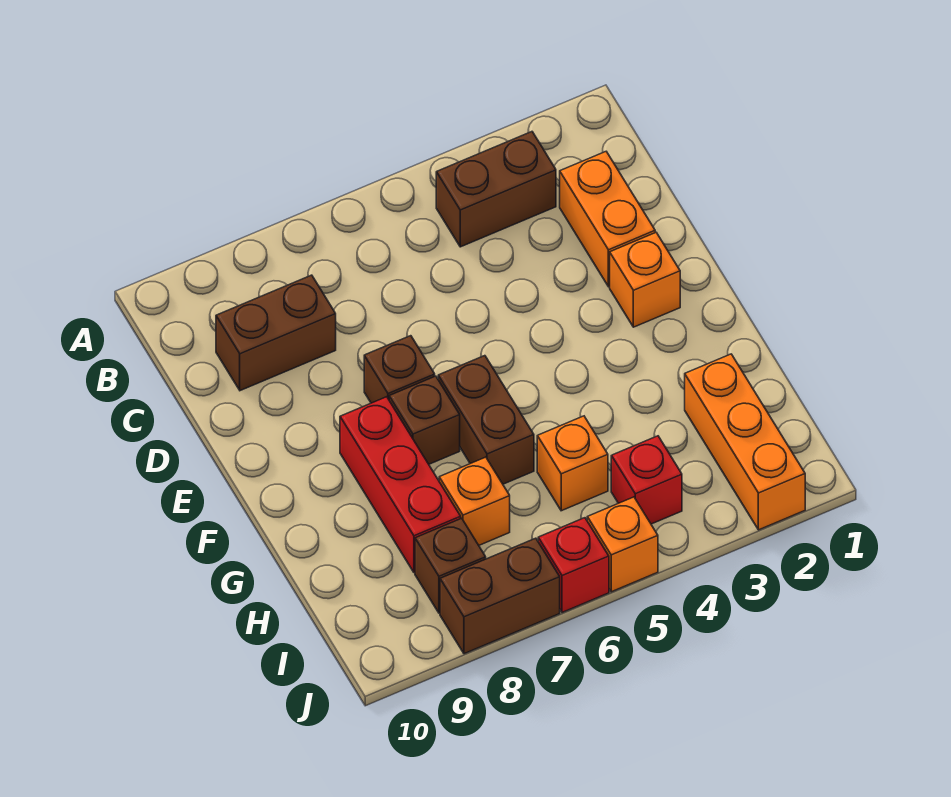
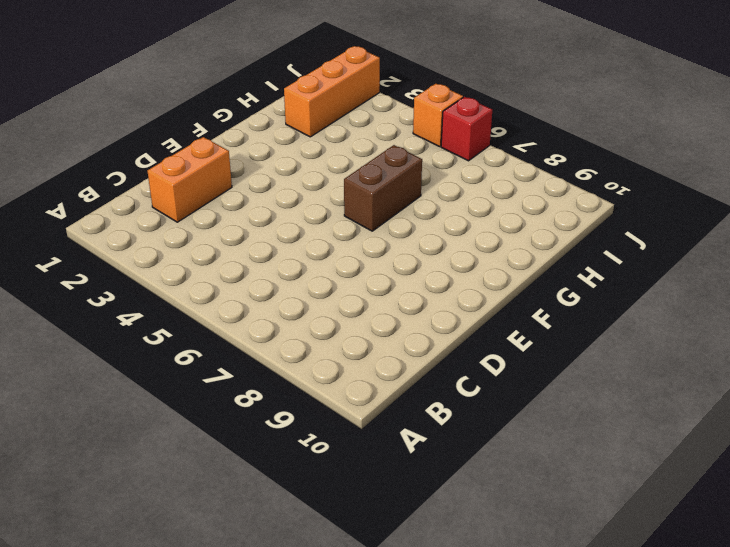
none -> brown brick B3:B4 level 1
none -> brown brick C8:C9 level 1
none -> orange brick E2 level 1

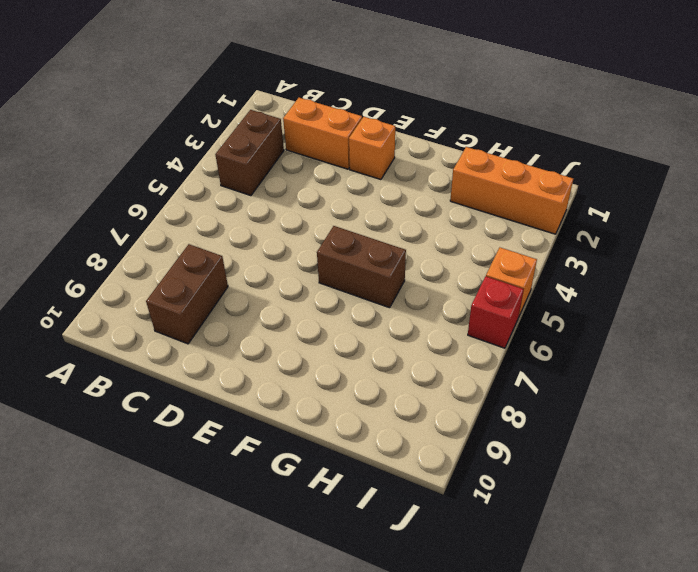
none -> brown brick E7 level 1
none -> brown brick F7 level 1
none -> red brick F8:H8 level 1

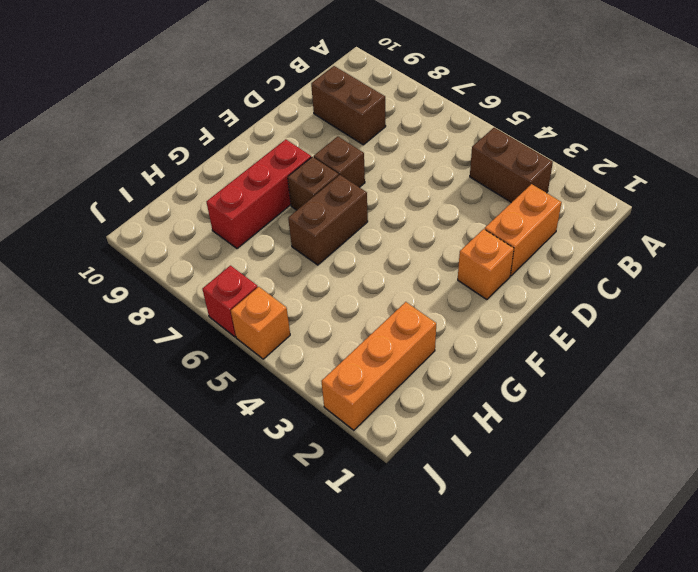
none -> orange brick H5 level 1
none -> orange brick H7 level 1
none -> red brick I4 level 1

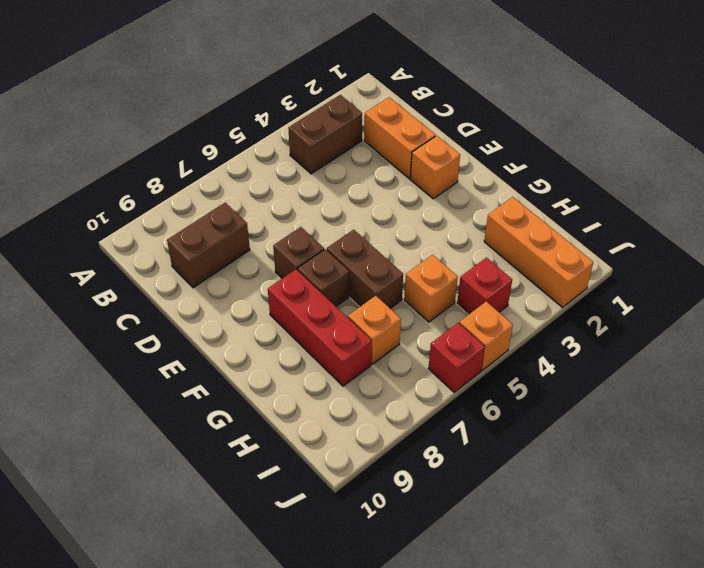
none -> brown brick I8 level 1
none -> brown brick J7:J8 level 1

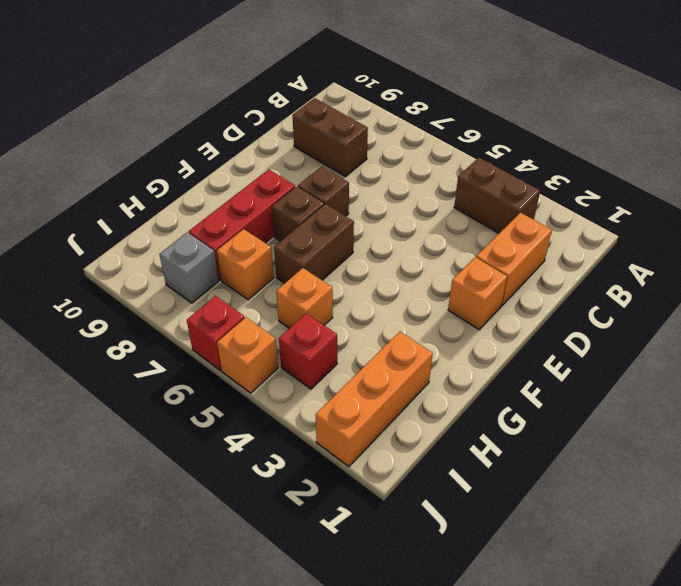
grey brick I8 level 1 -> brown brick I8 level 1
none -> brown brick J7:J8 level 1

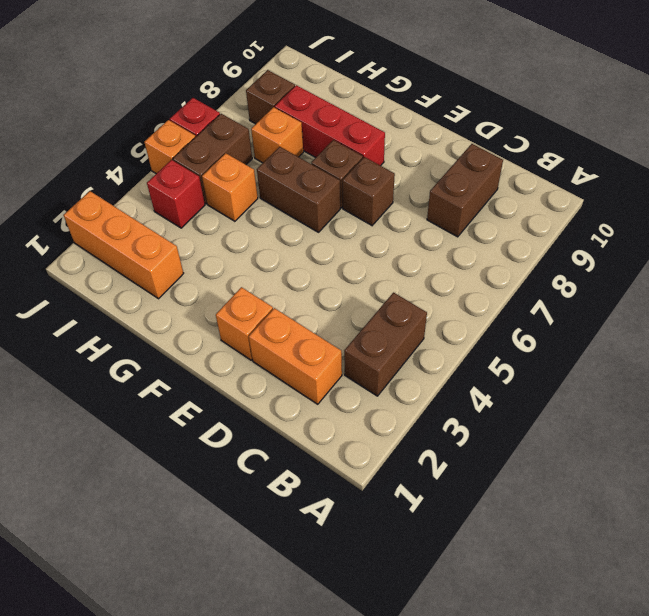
brown brick I5:I6 level 1 -> brown brick J7:J8 level 1

